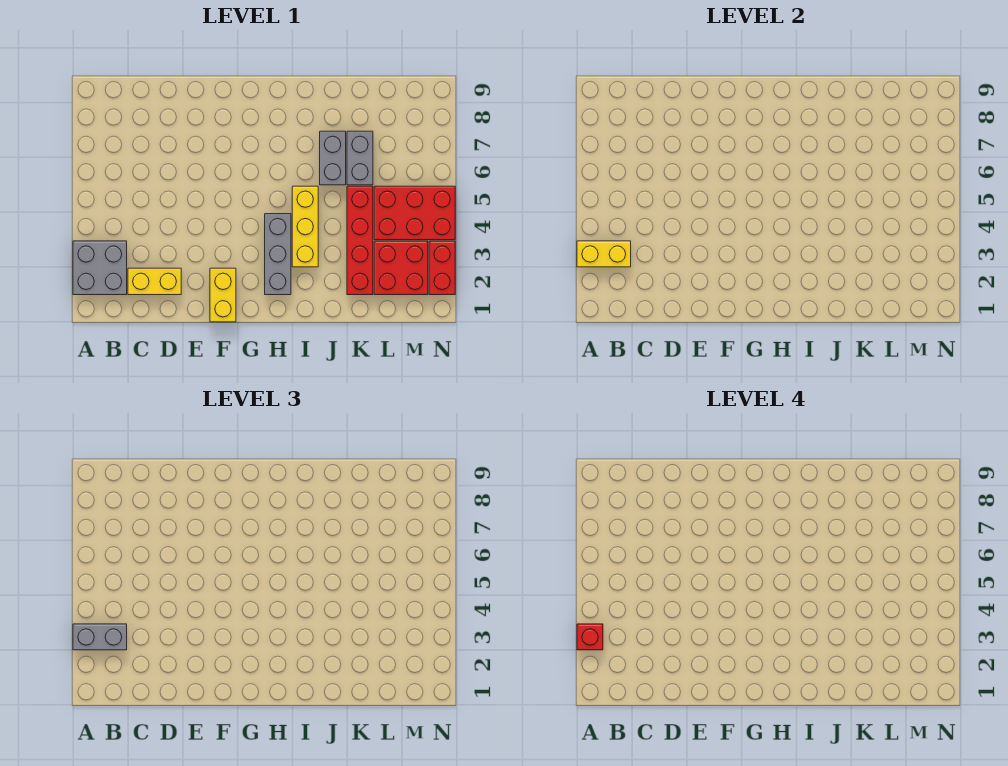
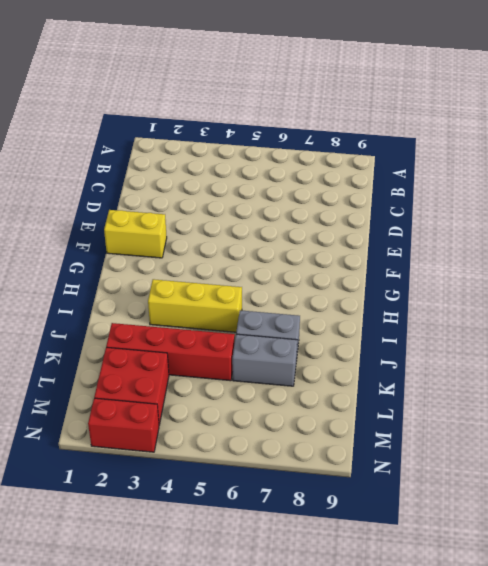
none -> grey brick A2:B3 level 1
none -> yellow brick C2:D2 level 1
none -> grey brick H2:H4 level 1

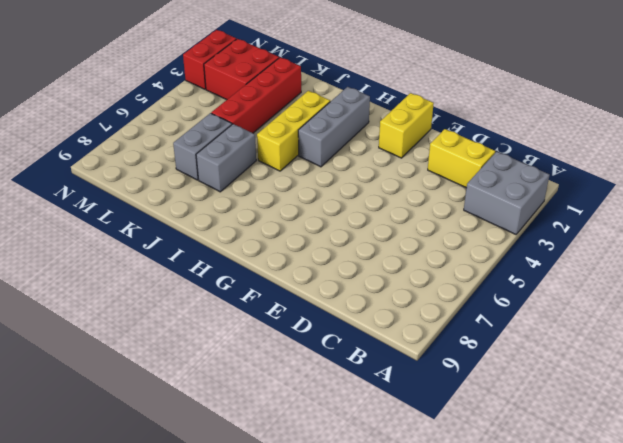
none -> red brick L4:N5 level 1
none -> yellow brick A3:B3 level 2
none -> grey brick A3:B3 level 3

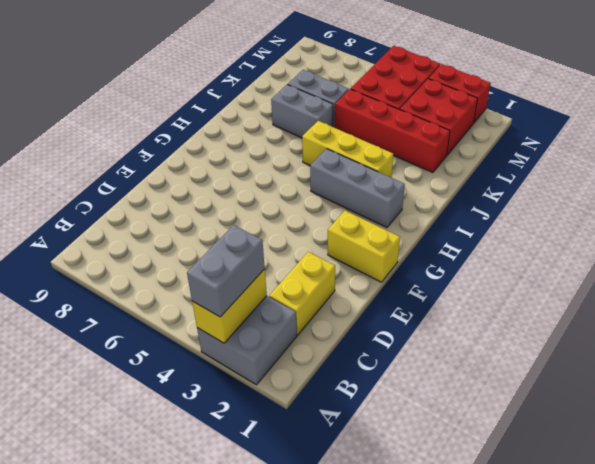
none -> red brick A3 level 4

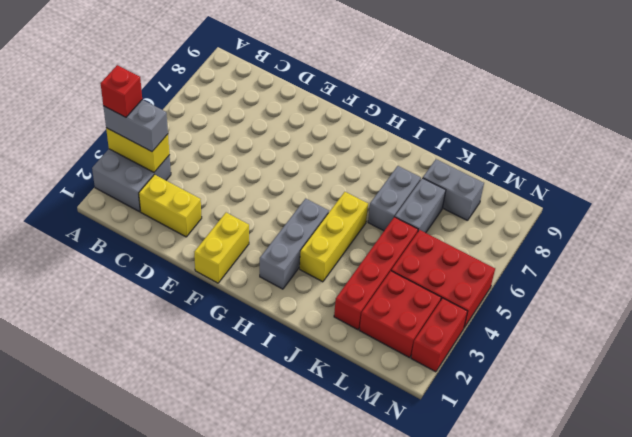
grey brick K8:L8 level 1 -> none

